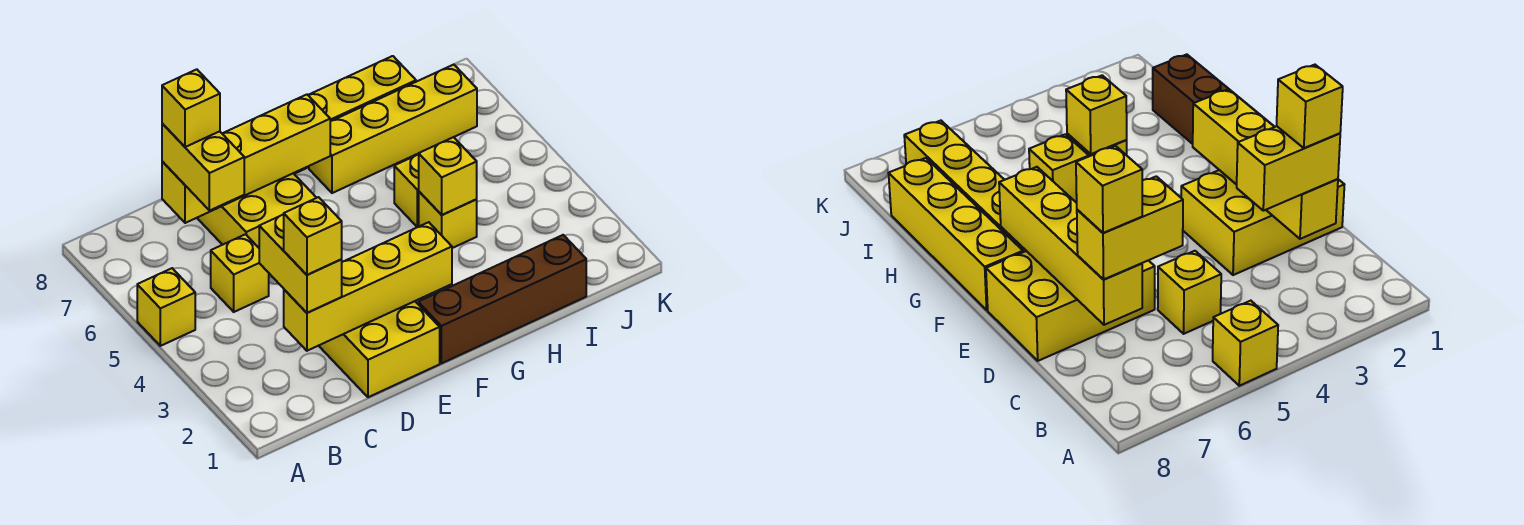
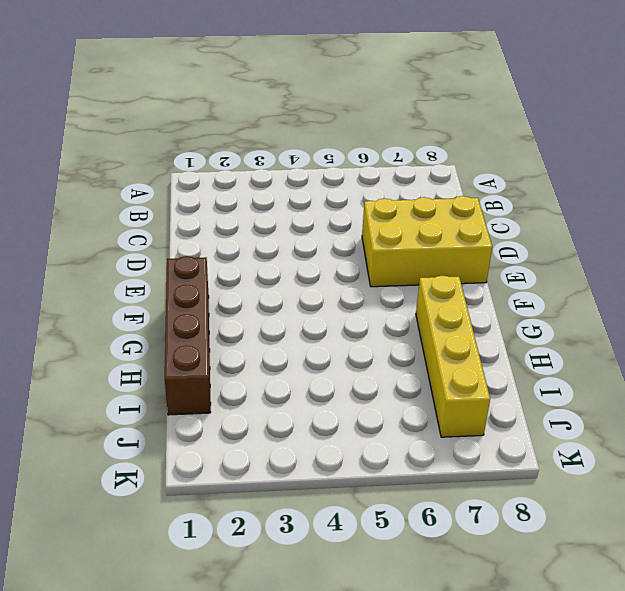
none -> yellow brick A5 level 1
none -> yellow brick C5 level 1
none -> yellow brick D1:E3 level 1

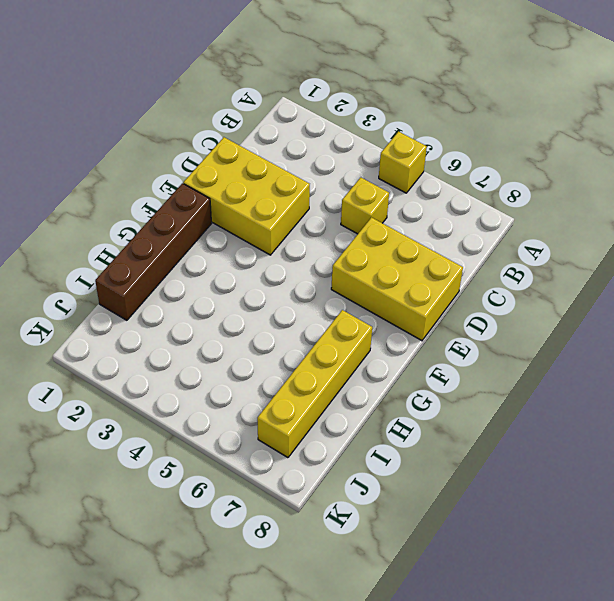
none -> yellow brick F8:I8 level 1
none -> yellow brick H4 level 1
none -> yellow brick H5 level 1

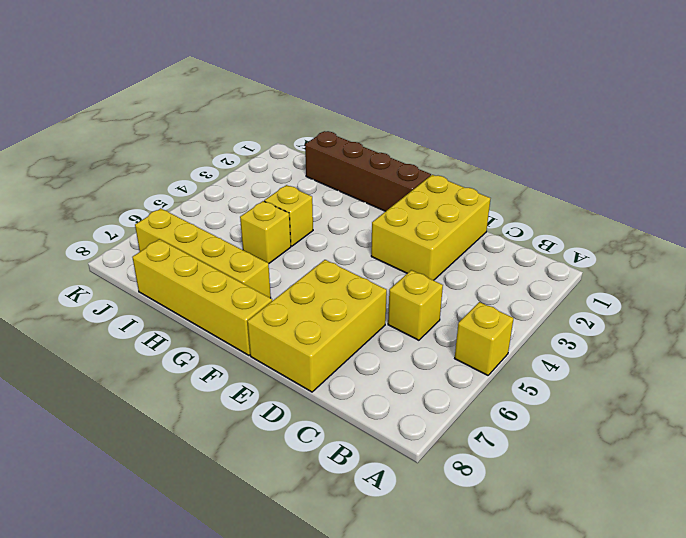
none -> yellow brick C2:F2 level 2
none -> yellow brick C7:F7 level 2
none -> yellow brick H4 level 2

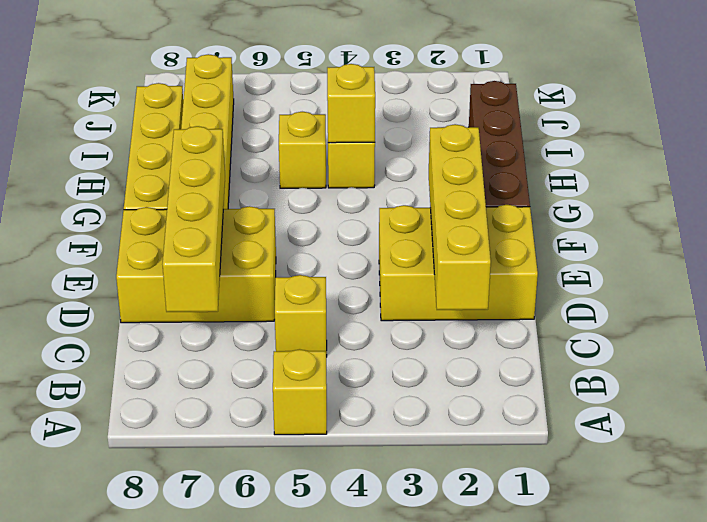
none -> yellow brick C2:C3 level 3
none -> yellow brick C6:C7 level 3
none -> yellow brick C2 level 4

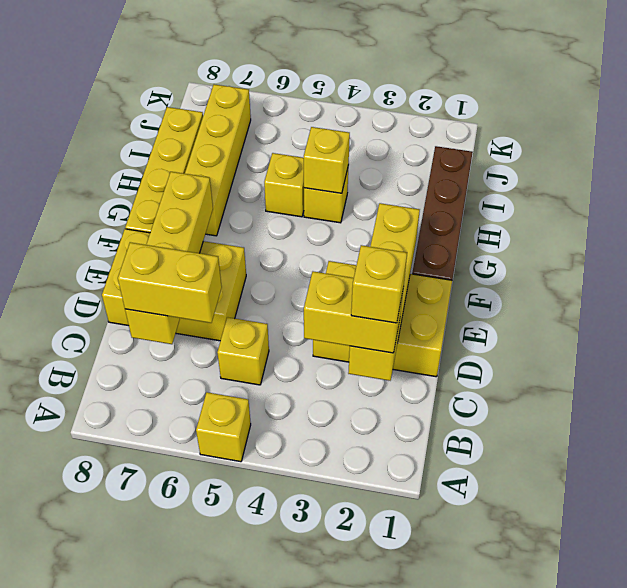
none -> yellow brick C7 level 4

